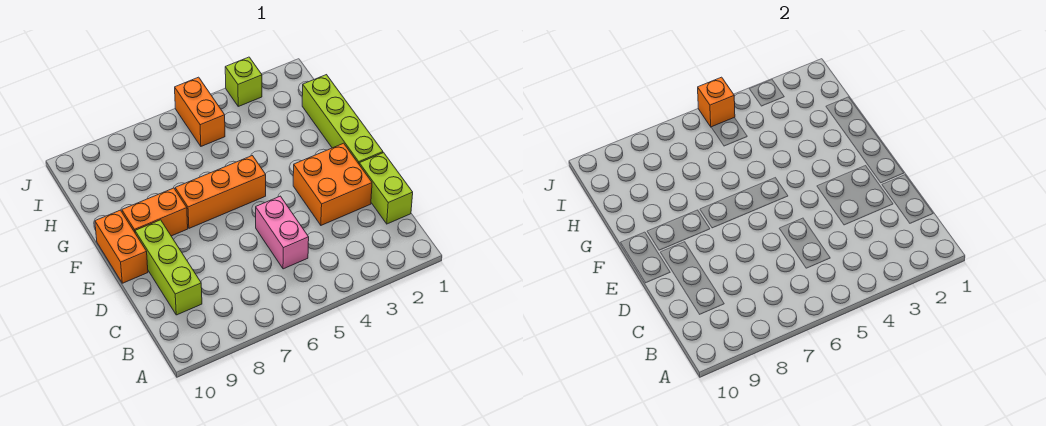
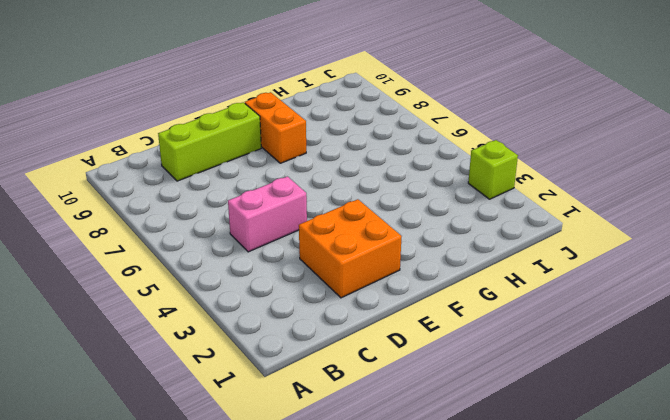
none -> lime brick C1:D1 level 1
none -> lime brick E1:H1 level 1

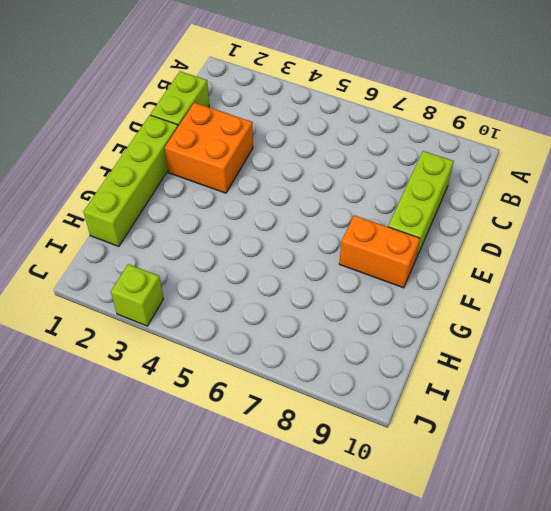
none -> pink brick C5:D5 level 1
none -> orange brick E10:F10 level 1

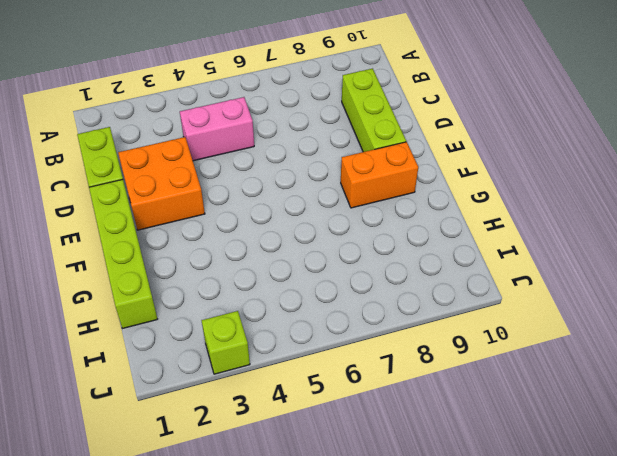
pink brick C4:C5 level 1 -> pink brick C5:D5 level 1
none -> orange brick E10:F10 level 1
none -> orange brick F5:F7 level 1

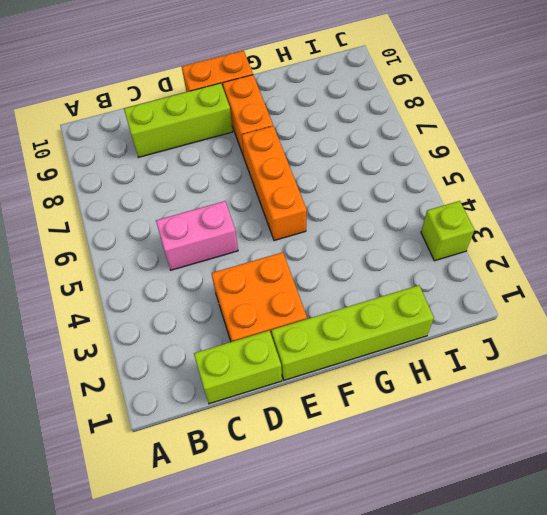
none -> orange brick I5:J5 level 1
none -> orange brick J5 level 2

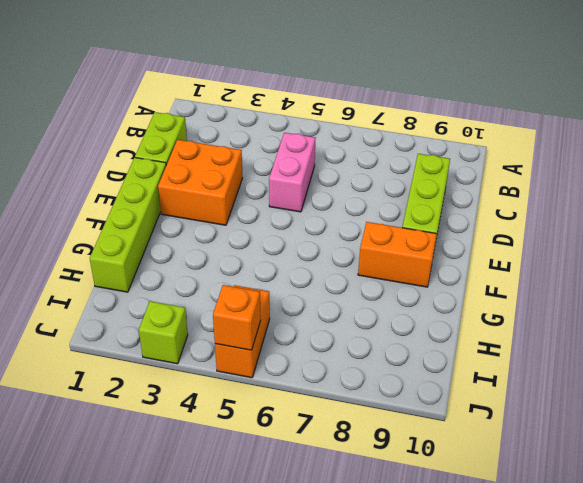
none -> orange brick E10:F10 level 1
none -> orange brick F5:F7 level 1

